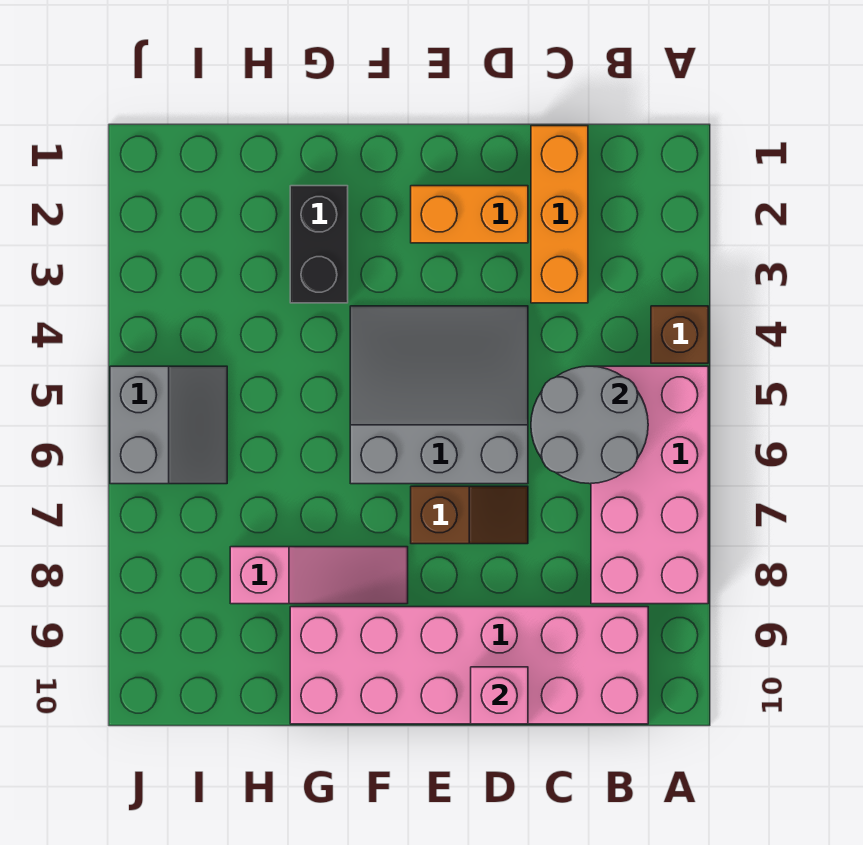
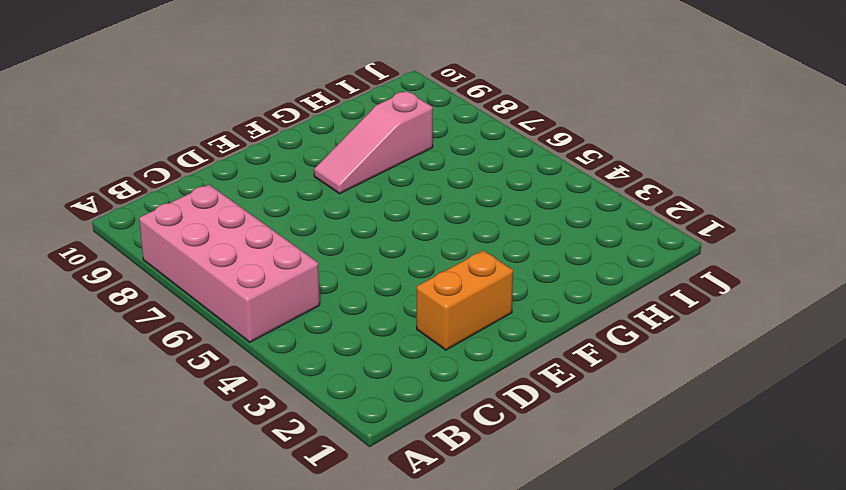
none -> brown brick A4 level 1
none -> pink brick B9:G10 level 1
none -> orange brick C1:C3 level 1

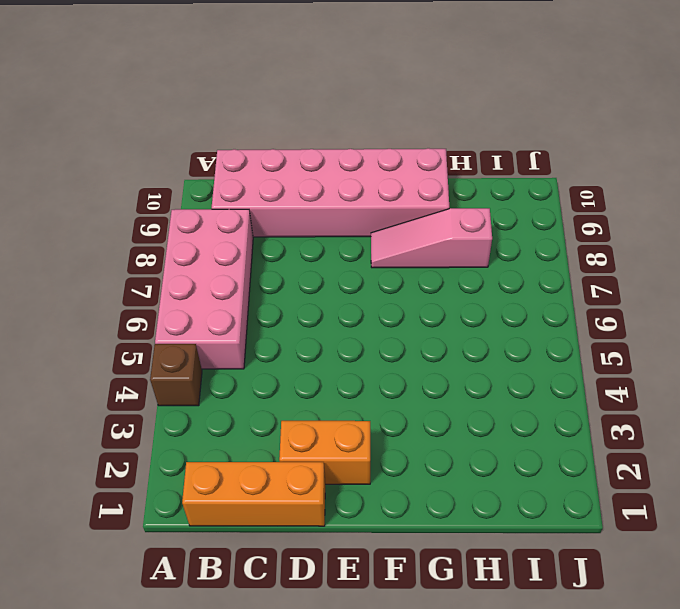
orange brick B1:D1 level 1 -> orange brick C1:C3 level 1
none -> grey slope D4:F6 level 1 top 6
none -> brown slope D7:E7 level 1 top E
none -> black brick G2:G3 level 1

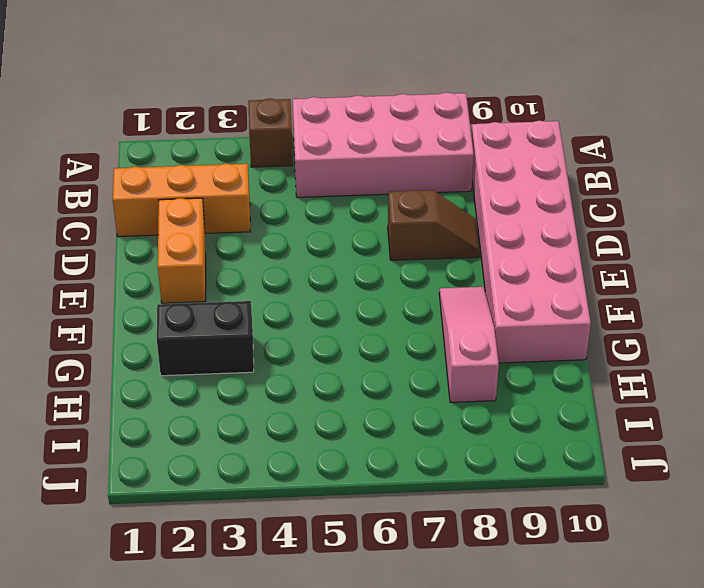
brown slope D7:D8 level 1 top 7 -> brown slope D7:E7 level 1 top E
none -> grey slope D4:F6 level 1 top 6
none -> grey slope I5:J6 level 1 top J
none -> grey round brick B5:C6 level 2

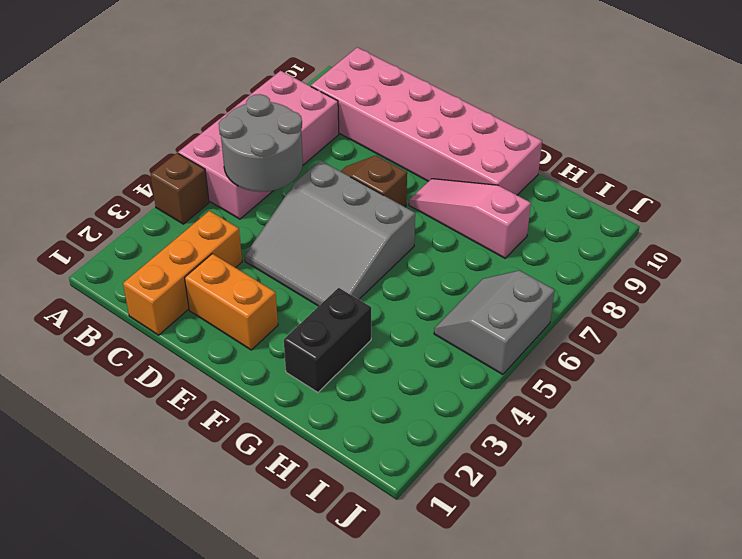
none -> pink brick D10 level 2

